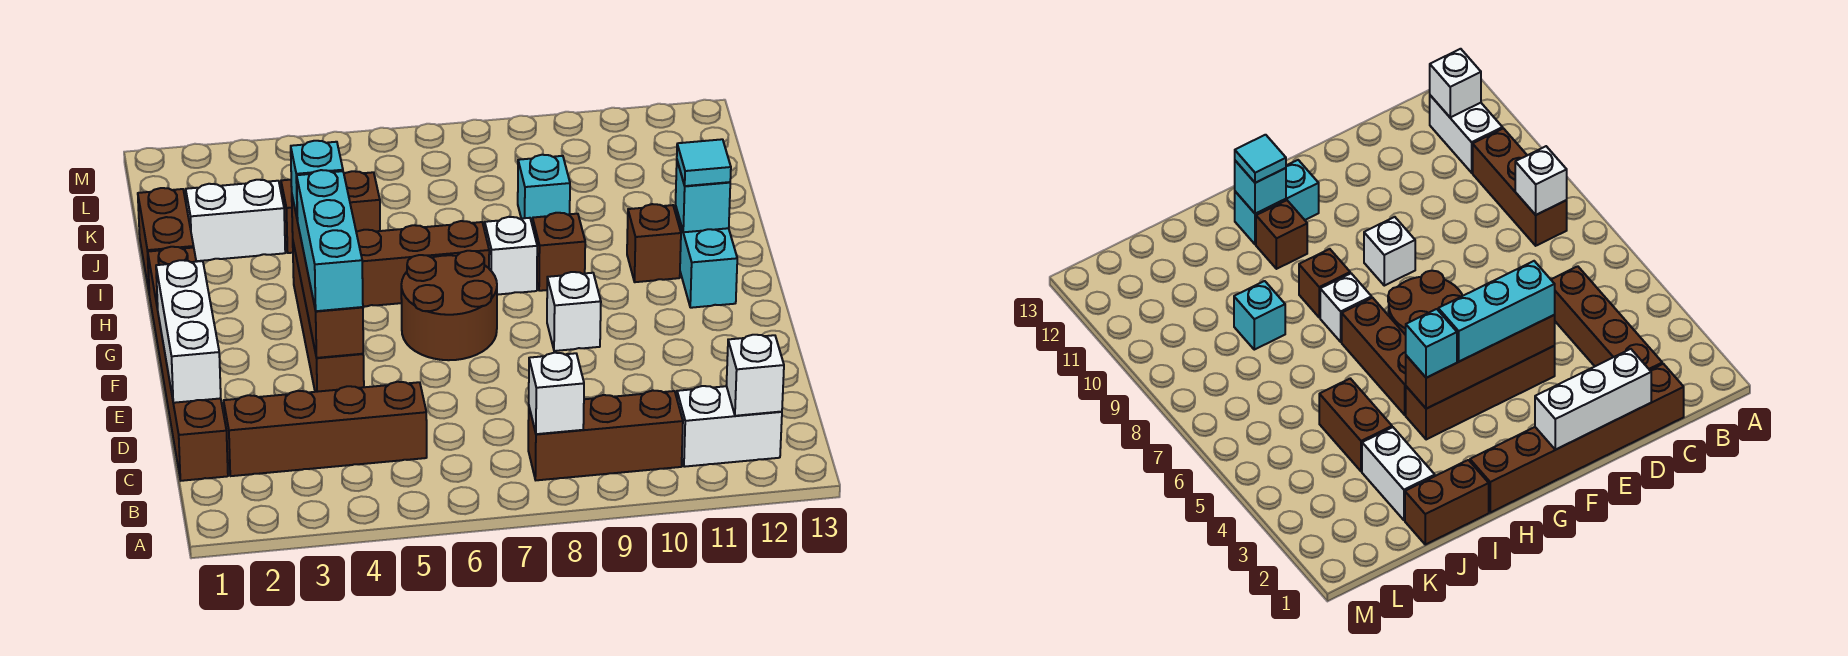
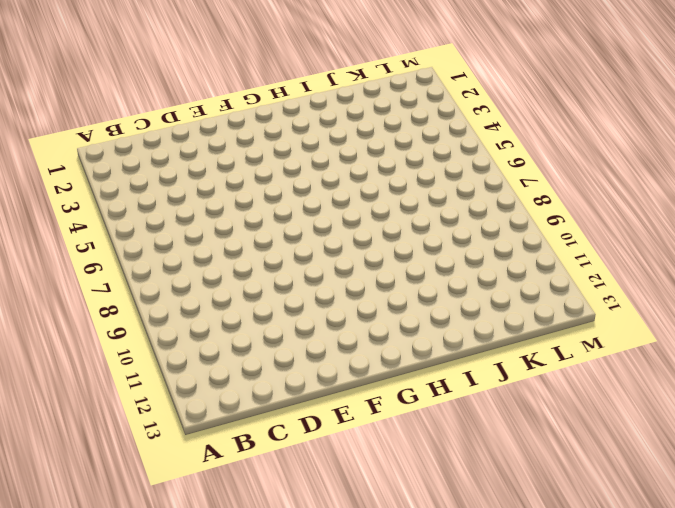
none -> brown brick B8:B10 level 1
none -> white brick B11:B12 level 1
none -> brown brick C1:H1 level 1

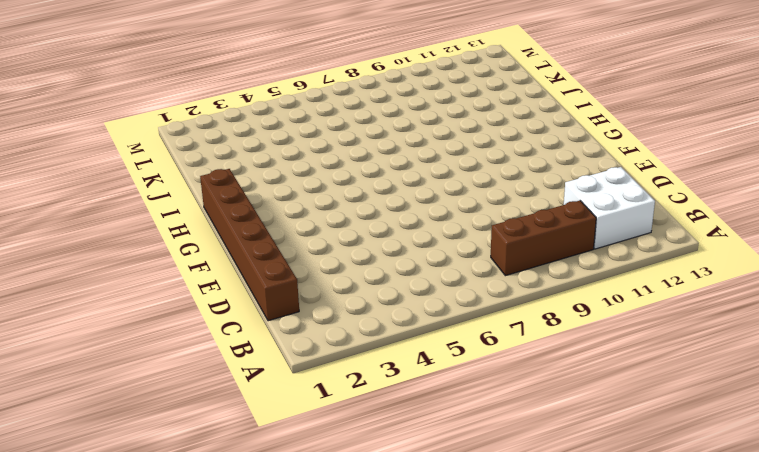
white brick B11:C12 level 1 -> white brick B11:B12 level 1
none -> brown brick C2:C5 level 1
none -> brown brick E4:H4 level 1
none -> brown round brick F6:G7 level 1

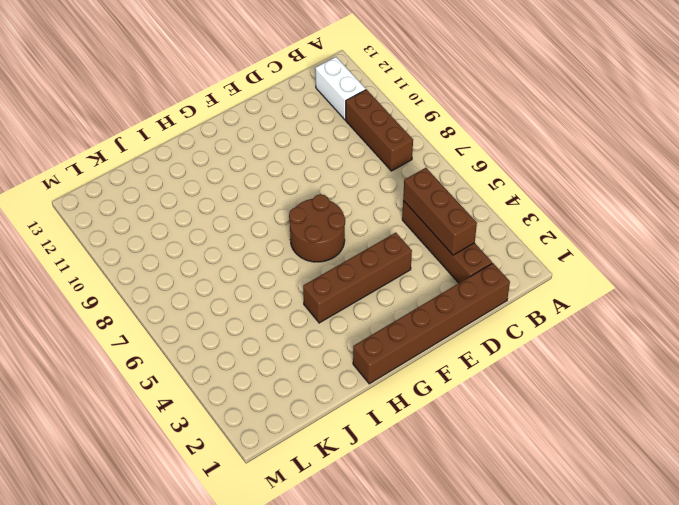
brown brick C3:C5 level 2 -> brown brick H5:H7 level 1
none -> white brick F9 level 1
none -> cyan brick G12:H12 level 1
none -> white brick H8 level 1

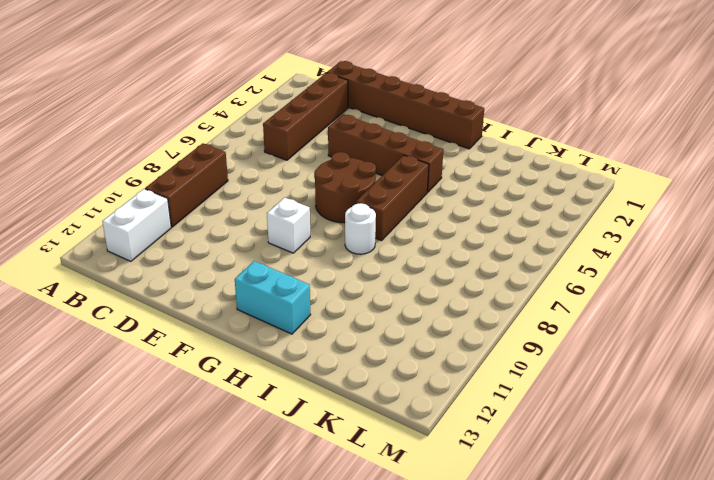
white round brick H8 level 1 -> white brick H8 level 1
none -> brown brick H9 level 1
none -> brown brick H11 level 1
none -> brown brick I1:J1 level 1

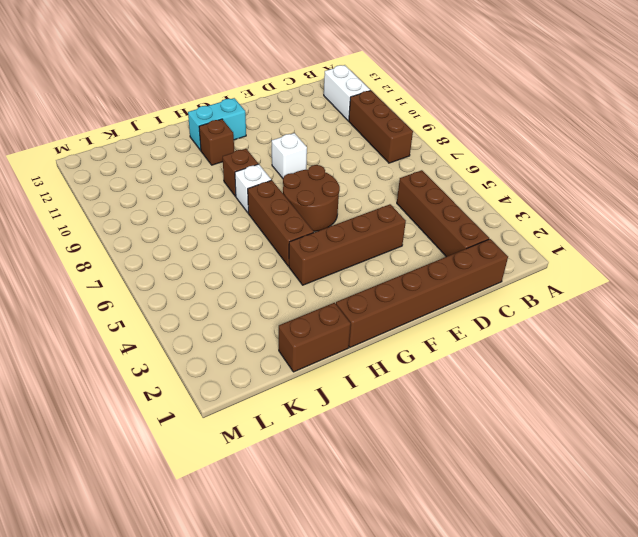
none -> white brick J2:J3 level 1
none -> brown brick J4:J5 level 1
none -> cyan brick J9 level 1

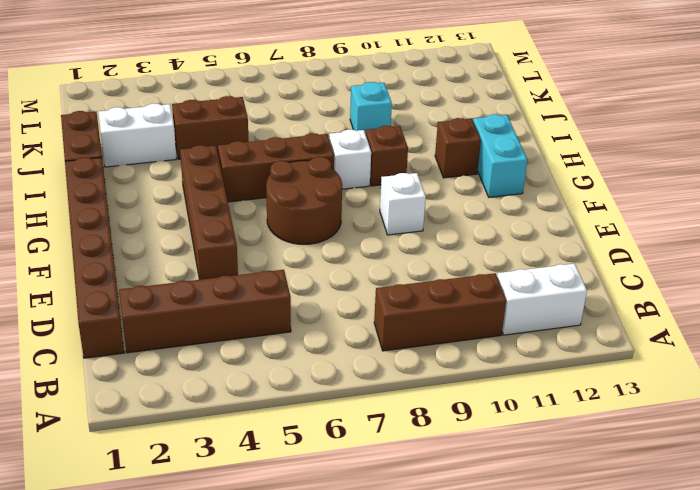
none -> white brick B8 level 2
none -> white brick B12 level 2
none -> white brick D1:F1 level 2

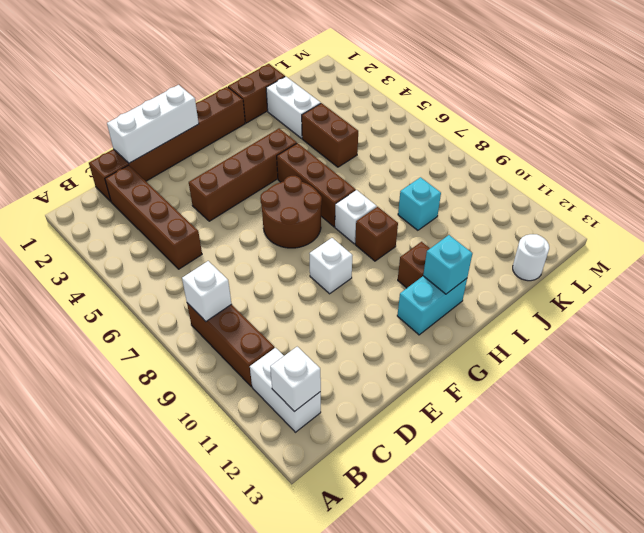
white round brick K13 level 1 -> none
none -> brown brick E4:H4 level 2
none -> cyan brick E4:G4 level 3
none -> cyan brick H4 level 3

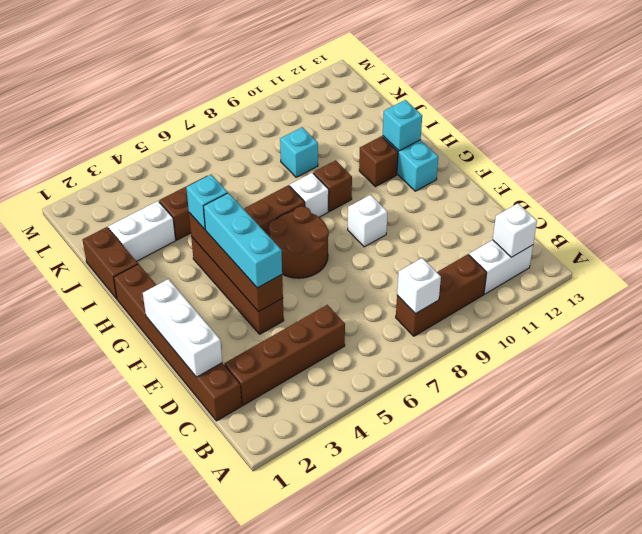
none -> cyan tile H12 level 3

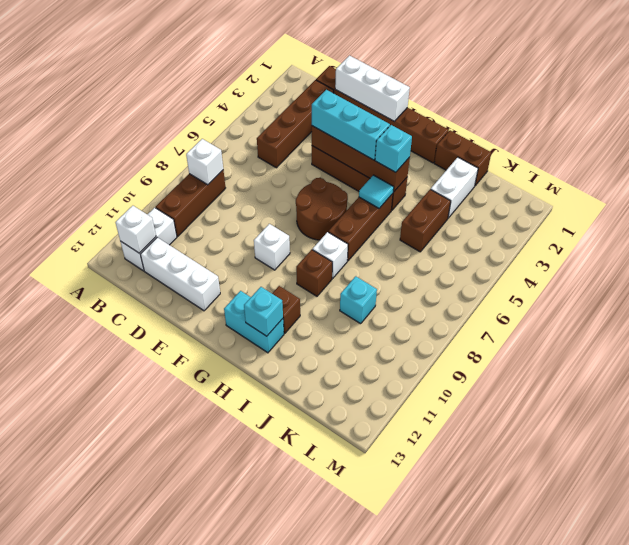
white brick C12:E12 level 1 -> none
cyan tile H5 level 2 -> cyan tile H12 level 3

